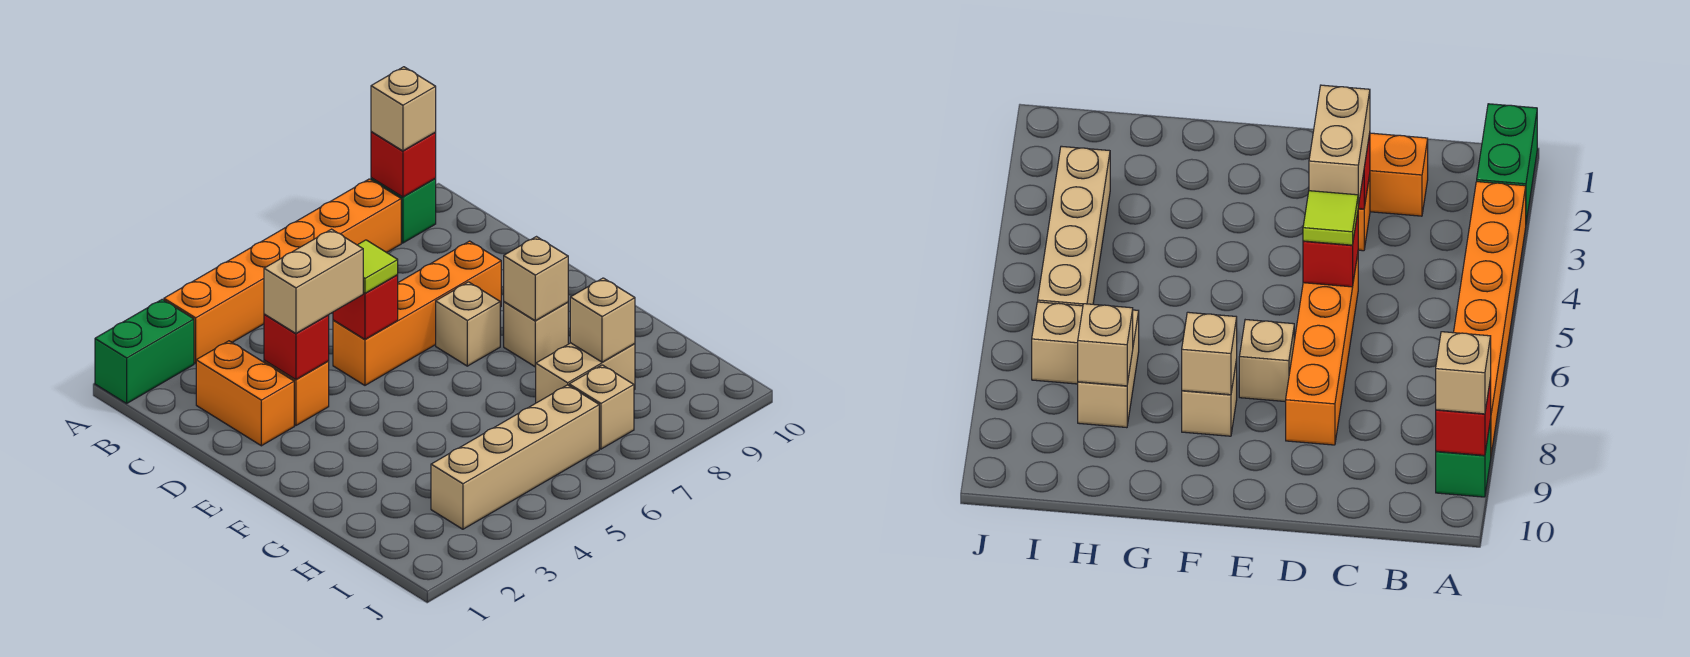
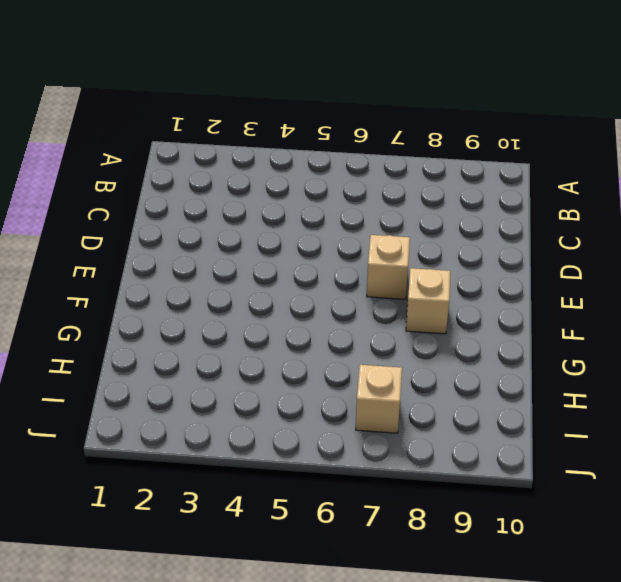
none -> green brick A1:A2 level 1
none -> orange brick A3:A8 level 1
none -> green brick A9 level 1

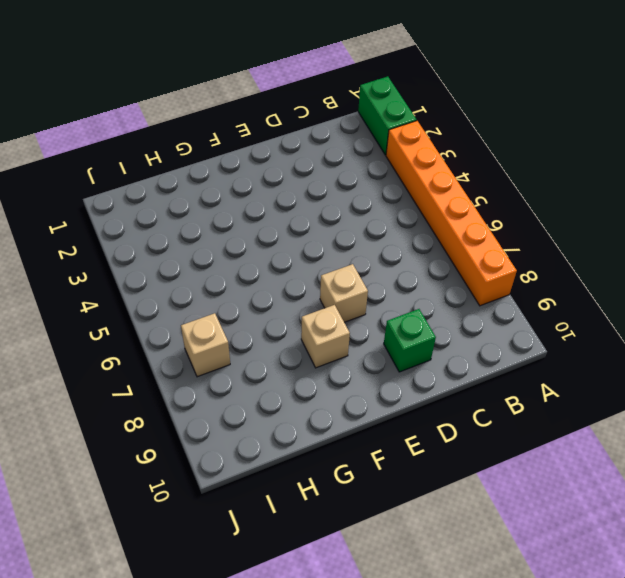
green brick D9 level 1 -> green brick A9 level 1
none -> orange brick C2:D2 level 1
none -> orange brick D3 level 1
none -> orange brick D5:D8 level 1

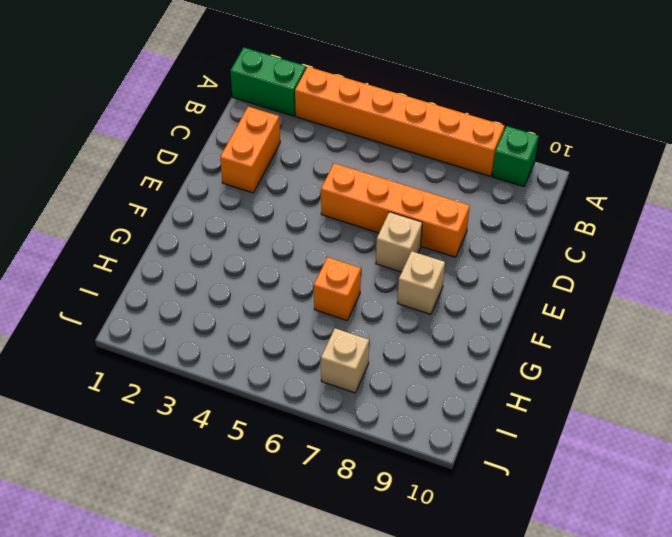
orange brick G6 level 1 -> orange brick D3 level 1
none -> tan brick H7:H8 level 1
none -> tan brick I3:I6 level 1
none -> red brick A9 level 2

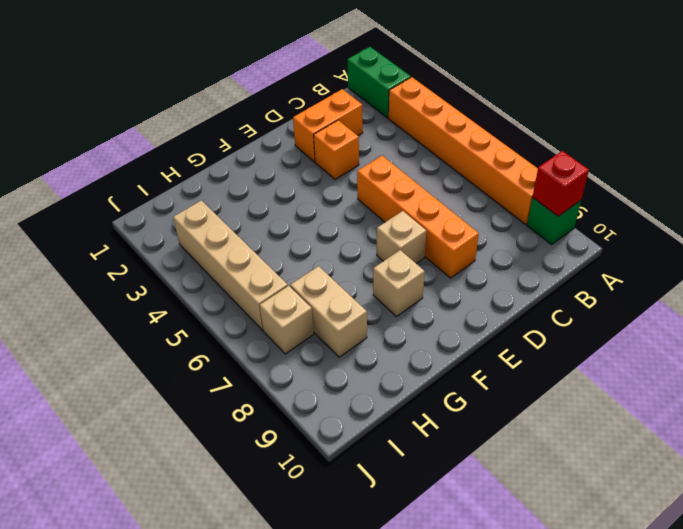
none -> red brick D3 level 2
none -> red brick D5 level 2
none -> tan brick F8 level 2

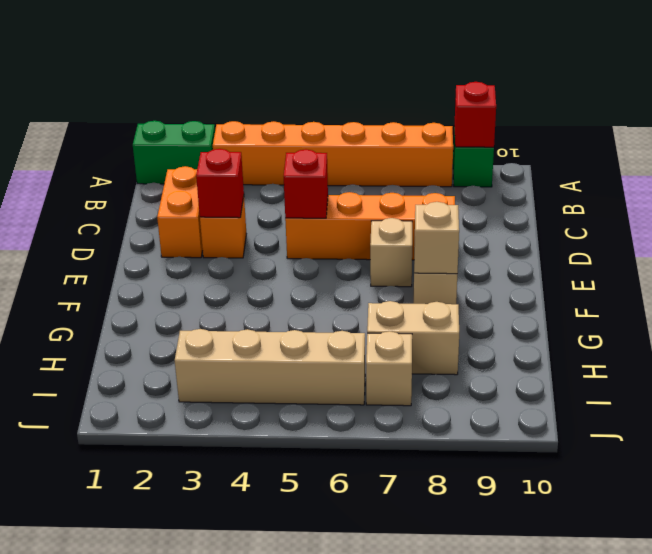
none -> tan brick H8 level 2
none -> tan brick A9 level 3
none -> tan brick D3:D4 level 3

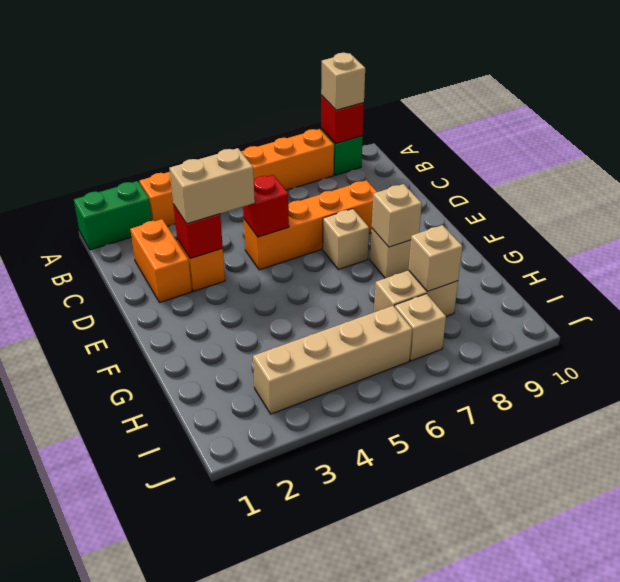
none -> lime tile D5 level 3

